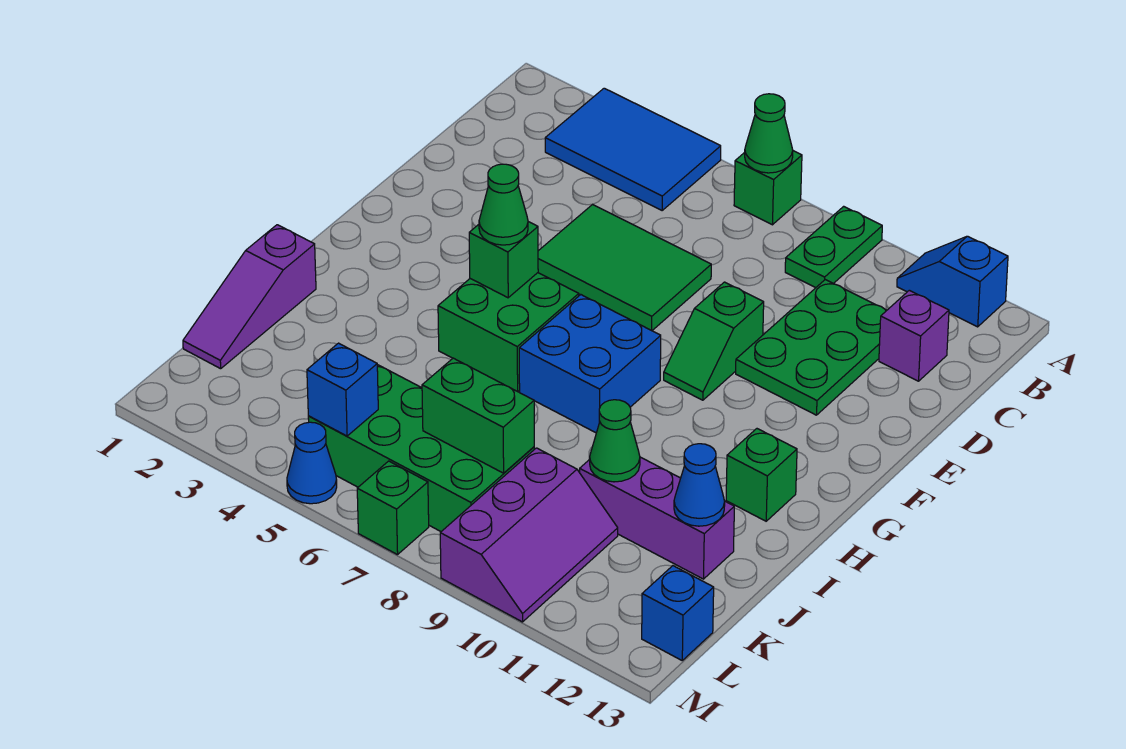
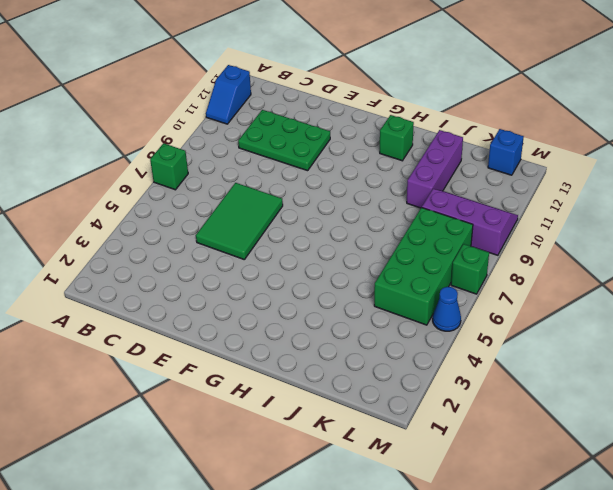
none -> blue tile A3:B5 level 1
none -> green plate A9:B9 level 1
none -> purple brick C12 level 1

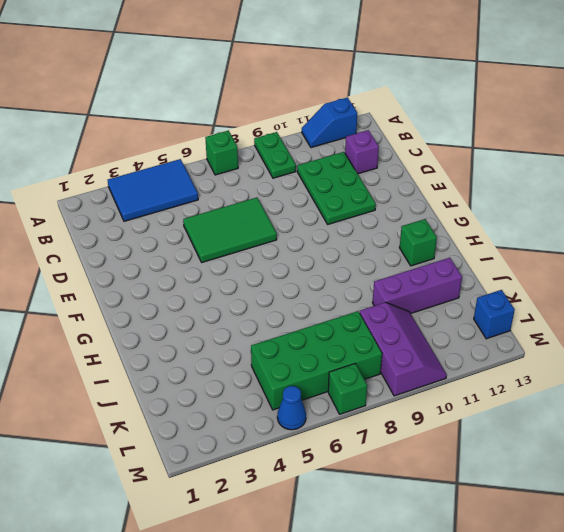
none -> green slope E9:F9 level 1 top E
none -> green brick G5:H6 level 1
none -> blue brick G7:H8 level 1

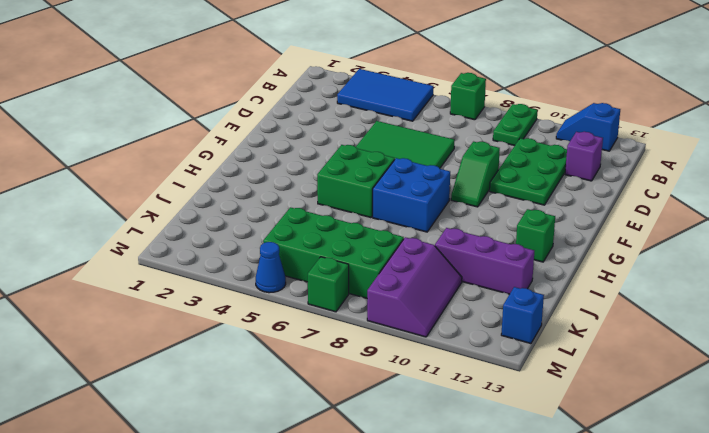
none -> purple slope I1:K1 level 1 top I
none -> green cone A7 level 2
none -> green brick G5 level 2

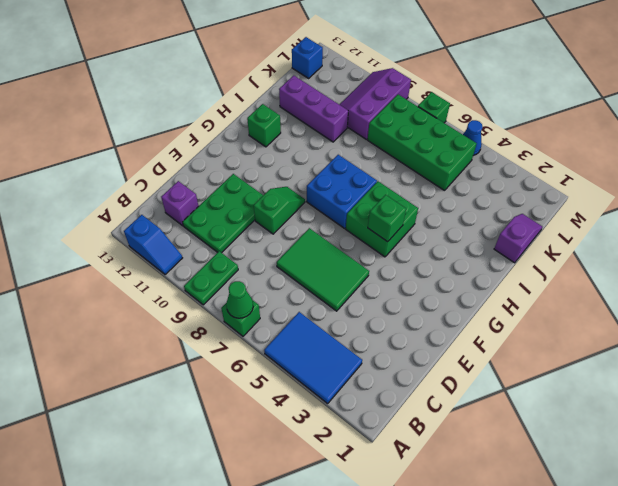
purple slope J1:K1 level 1 top J -> purple slope I1:K1 level 1 top I
none -> green cone J10 level 2
none -> blue cone J12 level 2
none -> green brick K7:K8 level 2

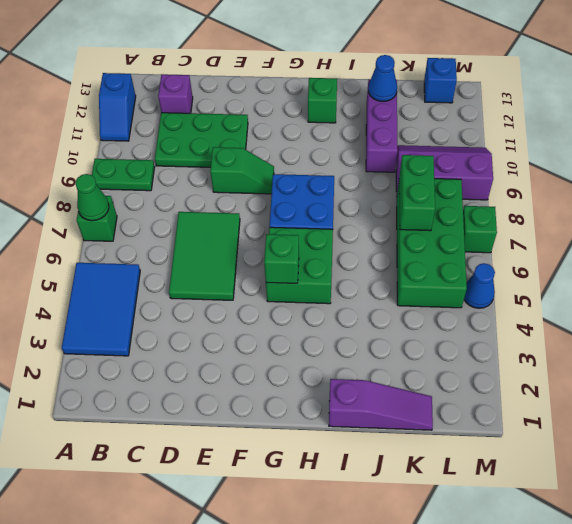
none -> green cone J10 level 2
none -> blue brick L5 level 2
none -> green cone G5 level 3

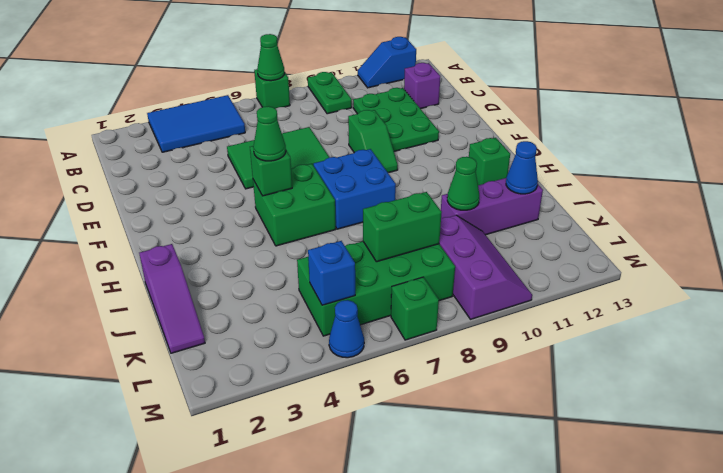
none -> blue brick L13 level 1

